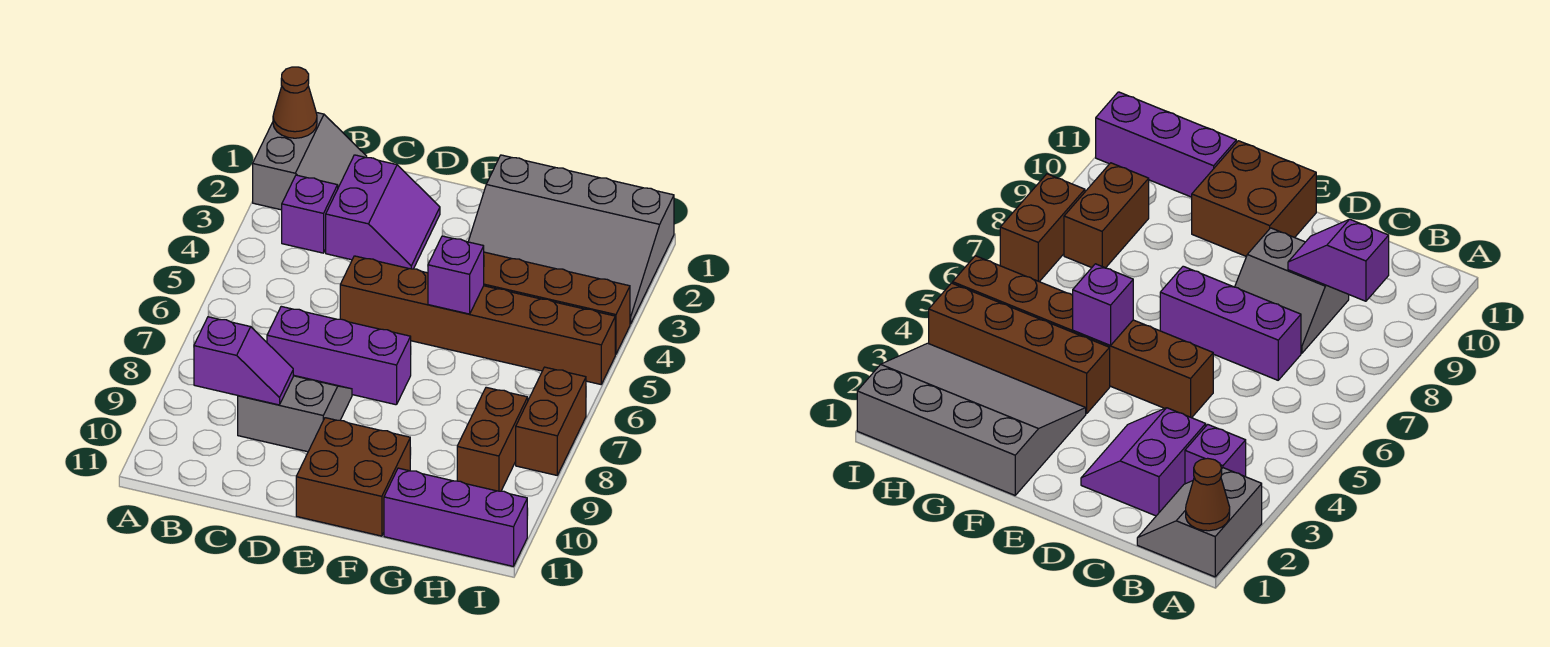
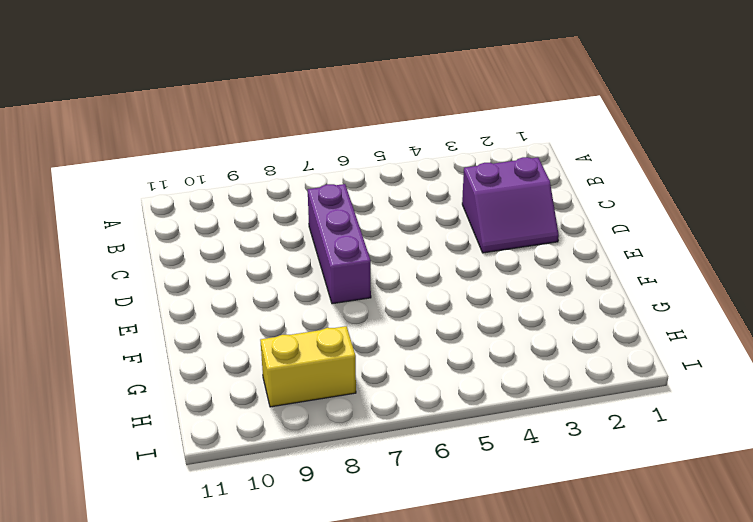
yellow brick H8:H9 level 1 -> brown brick H8:H9 level 1
none -> grey slope A1:B2 level 1 top A
none -> purple brick B3 level 1
none -> grey slope C8:D9 level 1 top 9

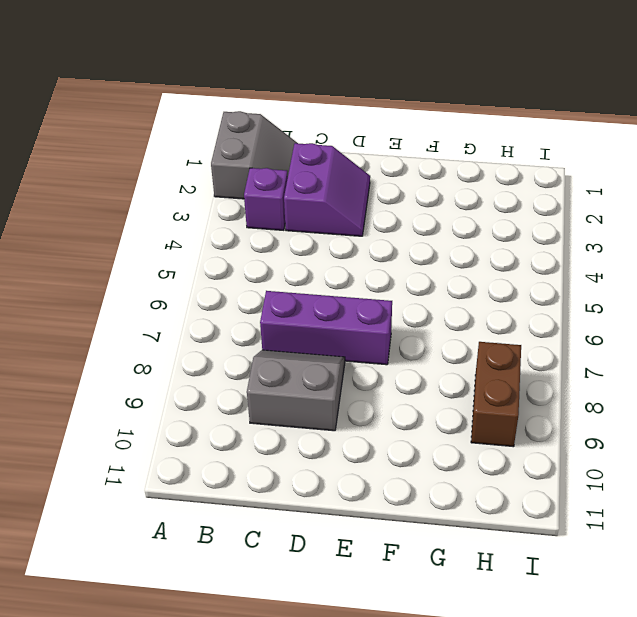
none -> brown brick D5:I5 level 1
none -> brown brick E10:F11 level 1
none -> grey slope F1:I3 level 1 top 1

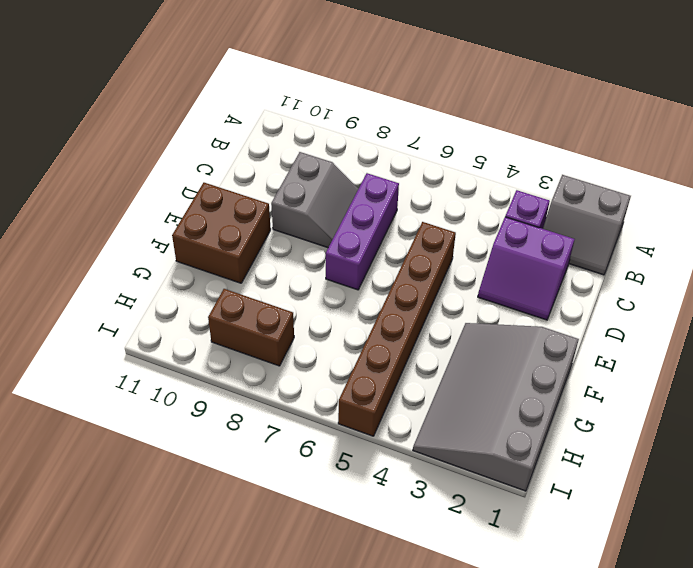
none -> brown brick F4:I4 level 1
none -> purple brick G11:I11 level 1
none -> brown brick I7:I8 level 1

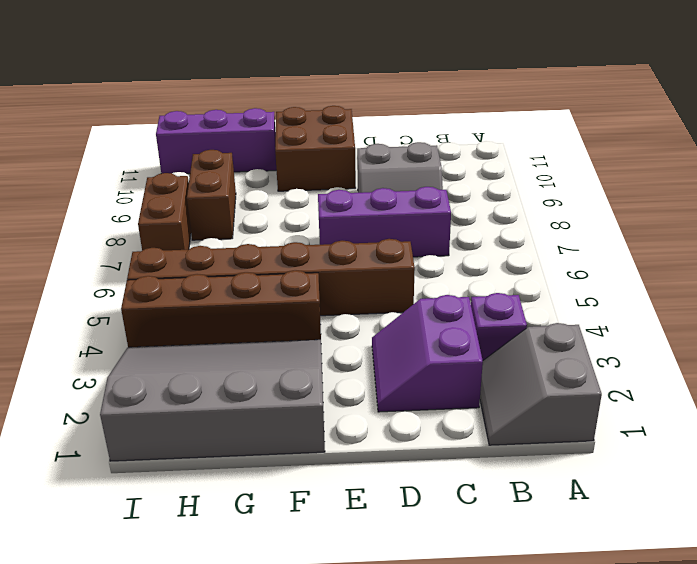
none -> brown cone A1 level 2
none -> purple slope B9:C9 level 2 top B
none -> purple brick F5 level 2

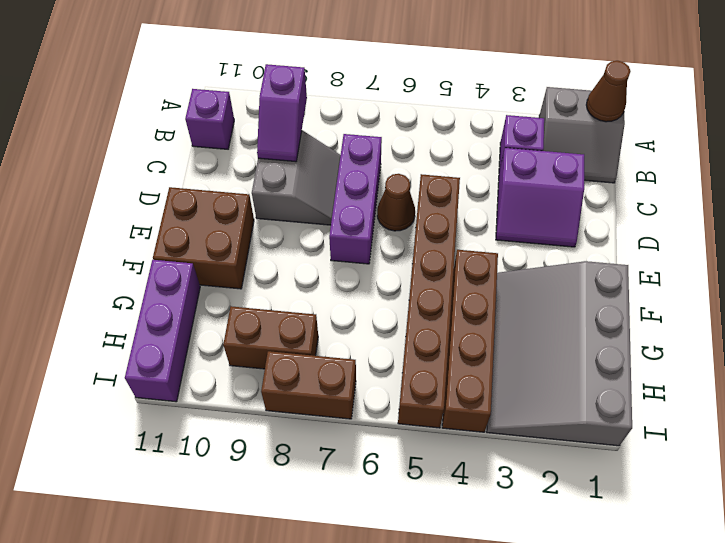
purple brick B11 level 1 -> purple brick F5 level 2
brown cone D6 level 1 -> none

